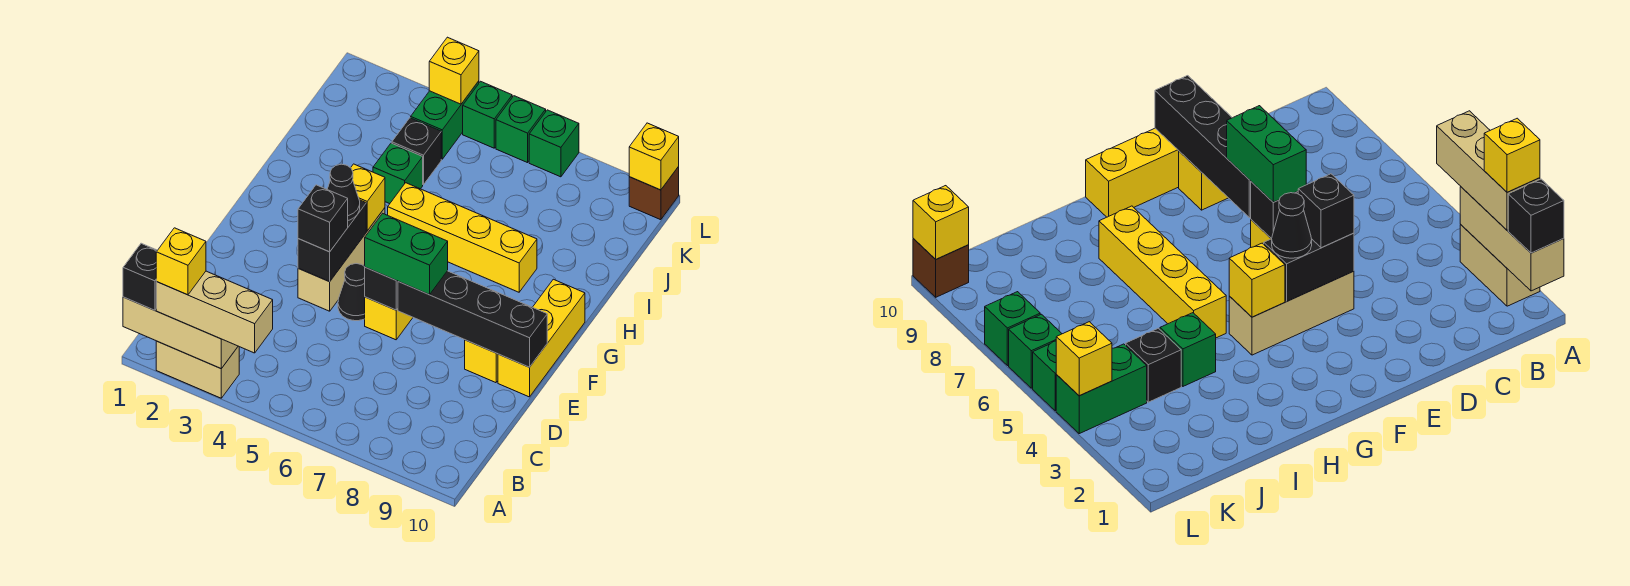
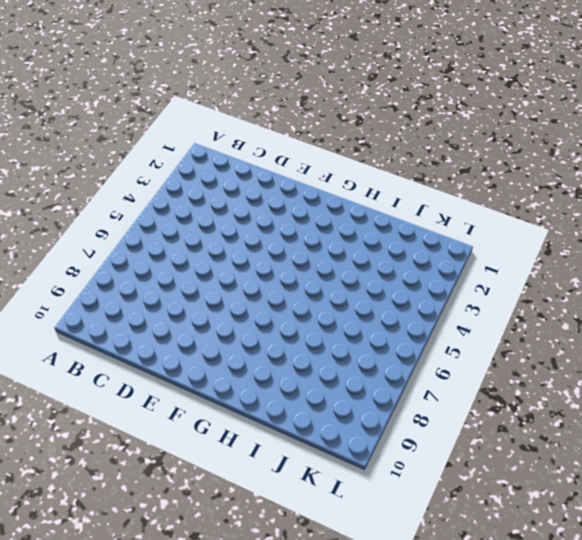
none -> tan brick A2:A3 level 1
none -> tan brick E4:G4 level 1
none -> black cone E5 level 1

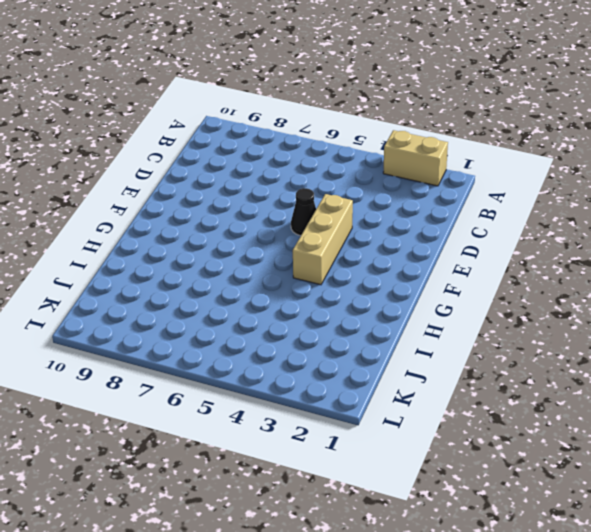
none -> yellow brick E6 level 1
none -> yellow brick E9 level 1
none -> yellow brick E10:G10 level 1

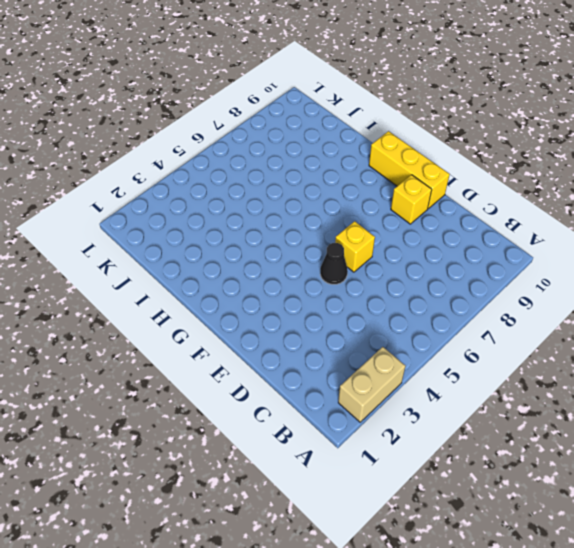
none -> tan brick E4:G4 level 1
none -> yellow brick H5:H8 level 1
none -> green brick I4 level 1

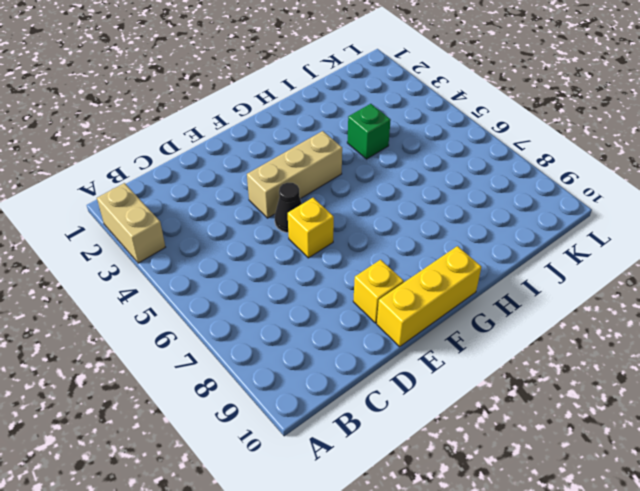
none -> yellow brick H5:H8 level 1
none -> black brick J4 level 1
none -> green brick K4:L4 level 1

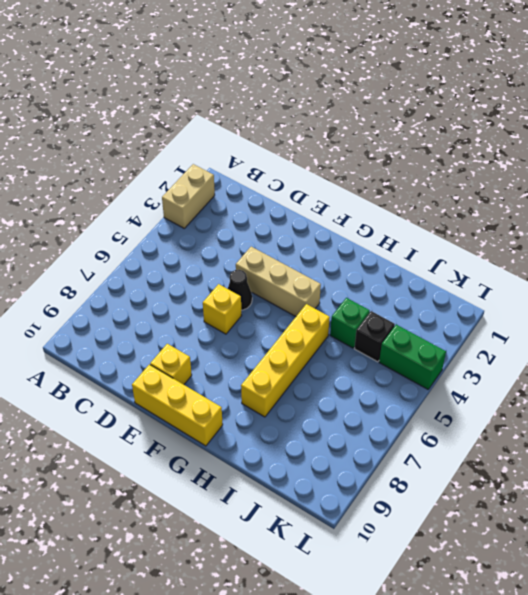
none -> green brick L5 level 1
none -> green brick L6 level 1
none -> green brick L7 level 1

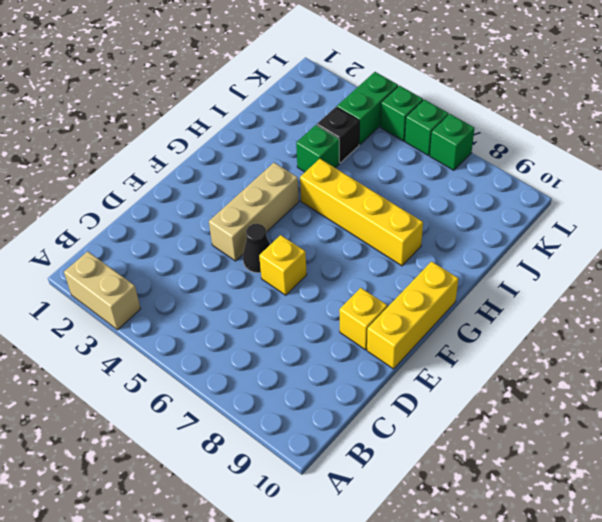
none -> brown brick L10 level 1
none -> tan brick A1:A3 level 2
none -> black brick E4:F4 level 2

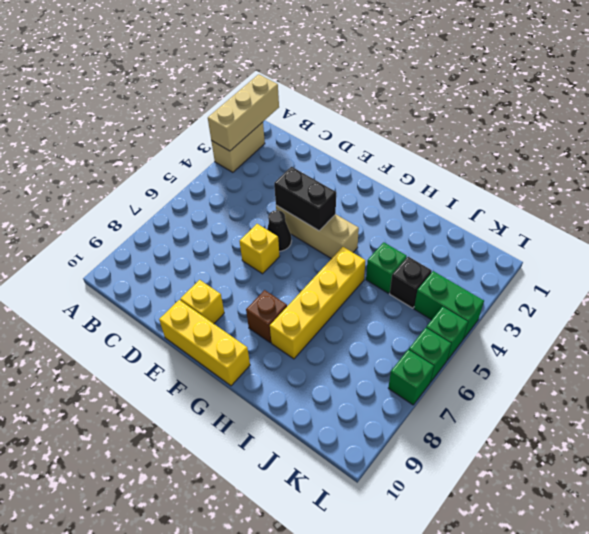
brown brick G8 level 1 -> brown brick L10 level 1
none -> black brick E6 level 2
none -> black brick E7:E10 level 2
none -> yellow brick G4 level 2

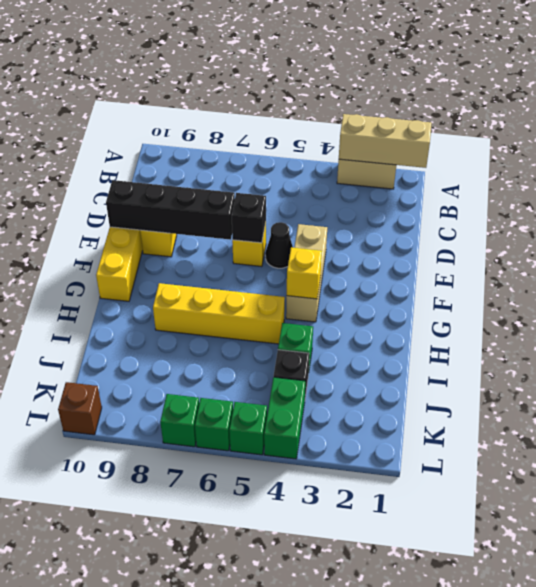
none -> black brick E4:F4 level 2
none -> yellow brick L4 level 2
none -> yellow brick L10 level 2

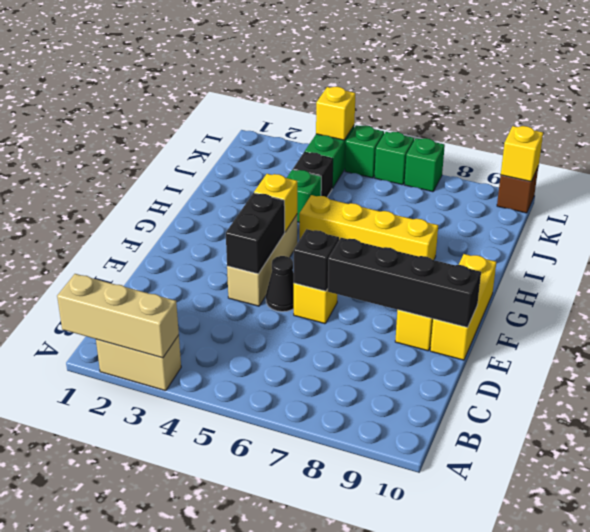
none -> black brick A1 level 3
none -> tan brick A2:A4 level 3
none -> black brick E4 level 3

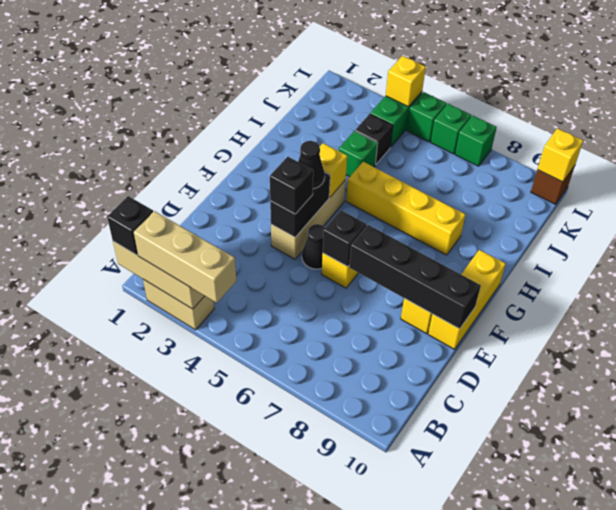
none -> green brick E6:E7 level 3
none -> yellow brick A2 level 4

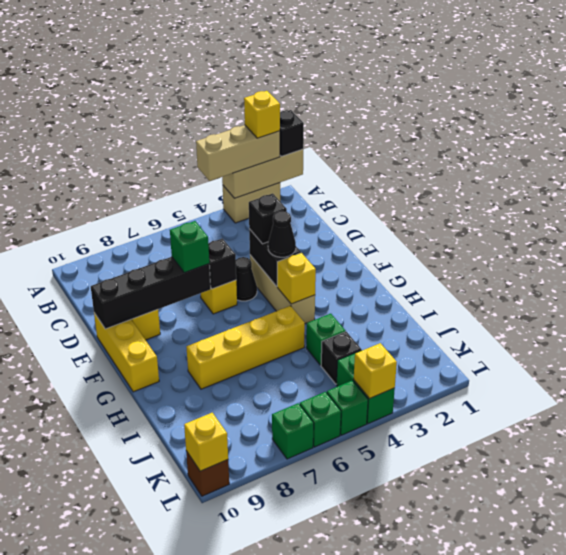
green brick E7 level 3 -> green brick E6:E7 level 3

